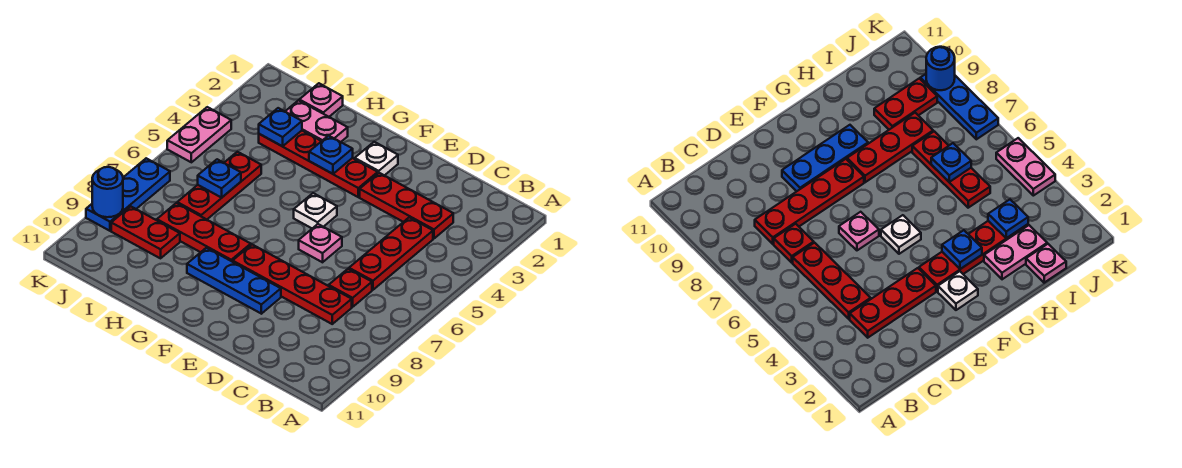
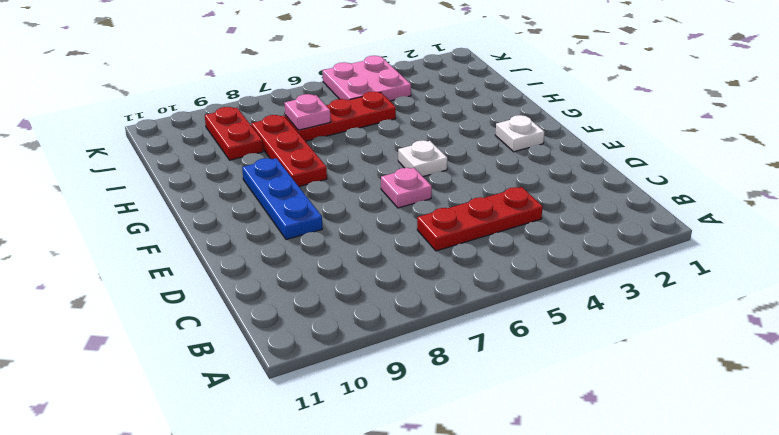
pink plate I7 level 2 -> pink plate I1 level 1
pink plate J4:K5 level 1 -> pink plate K4:K5 level 1
none -> red plate C3:E3 level 1
none -> red plate C7 level 1
none -> red plate C8:F8 level 1

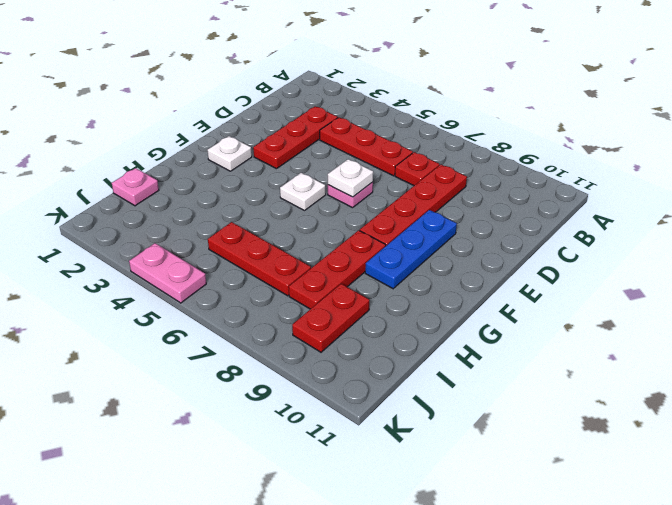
white plate E6 level 2 -> none
none -> red plate F3:I3 level 1
none -> pink plate H2:I2 level 1
none -> blue plate K7:K9 level 1

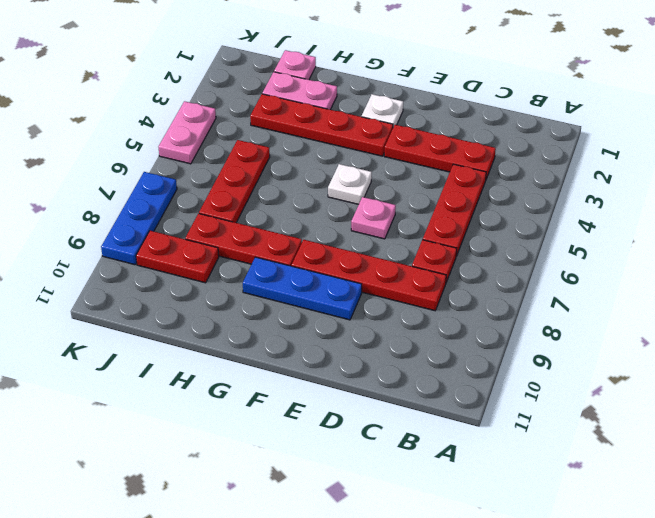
none -> blue plate G3 level 2
none -> blue plate I3 level 2
none -> blue plate I6 level 2

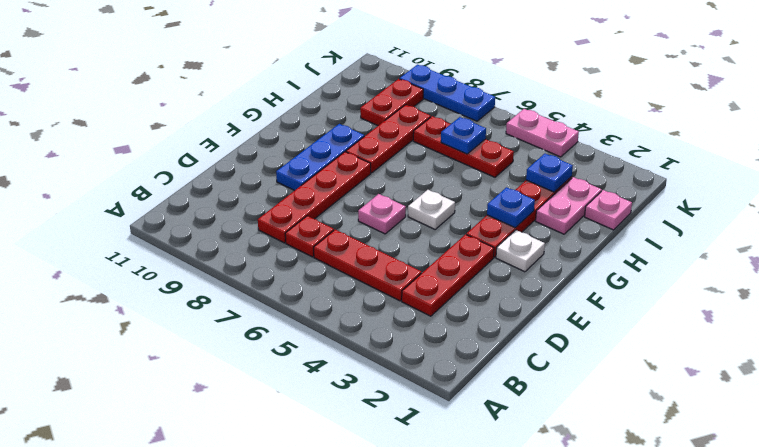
none -> blue round brick K9 level 2

